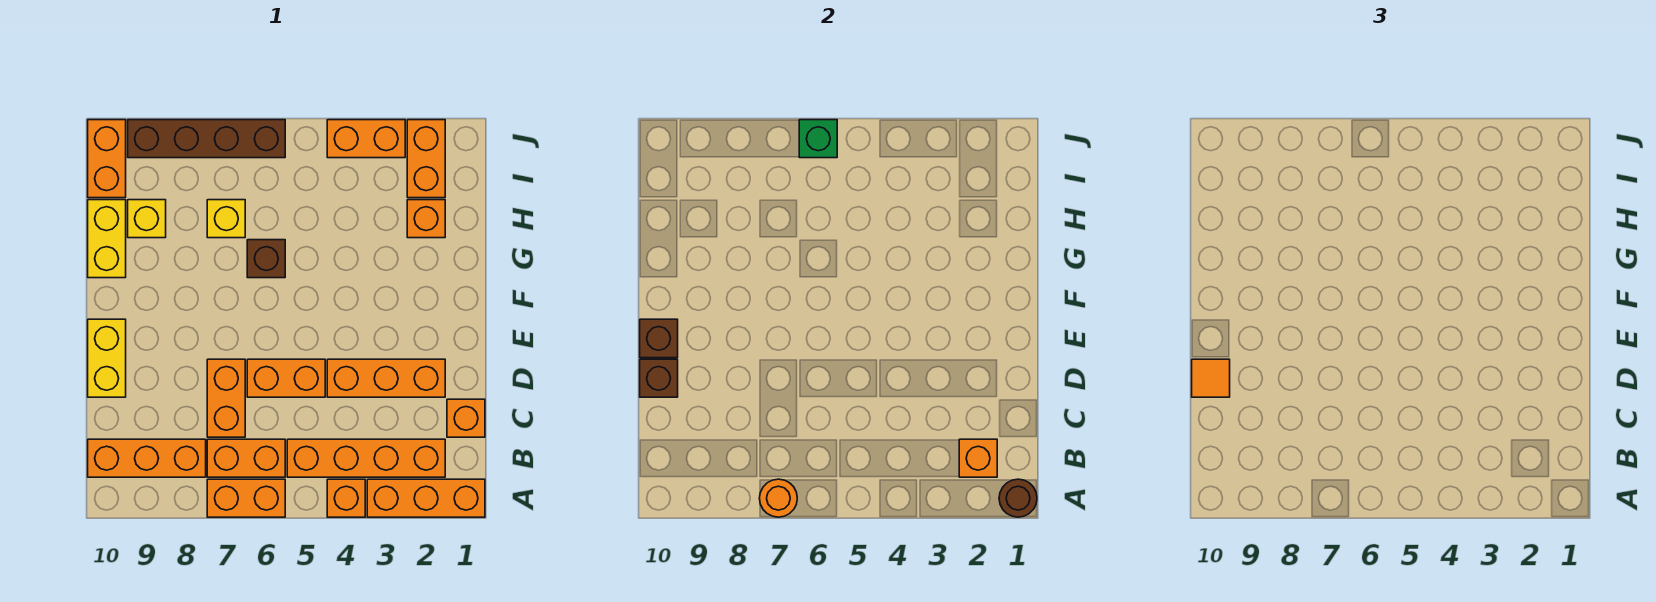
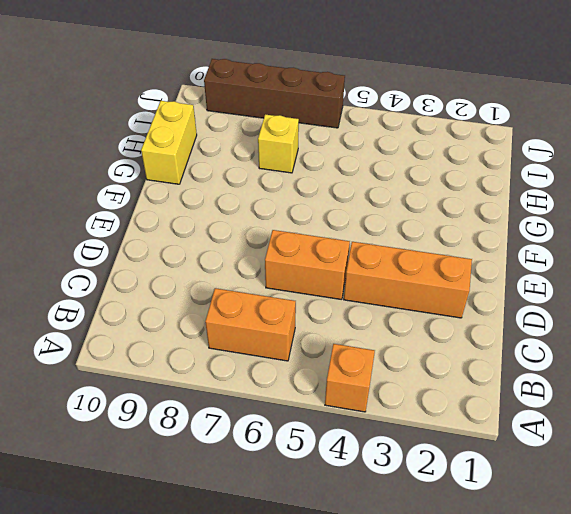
none -> orange brick A1:A3 level 1
none -> orange brick A6:A7 level 1
none -> orange brick B2:B5 level 1

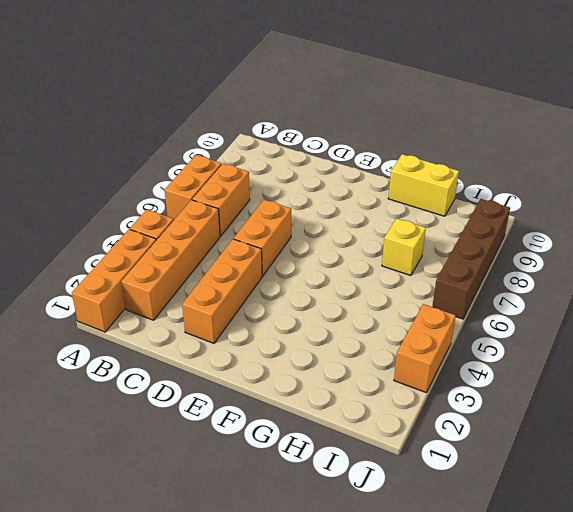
none -> orange brick B8:B10 level 1
none -> orange brick C1 level 1
none -> orange brick C7:D7 level 1

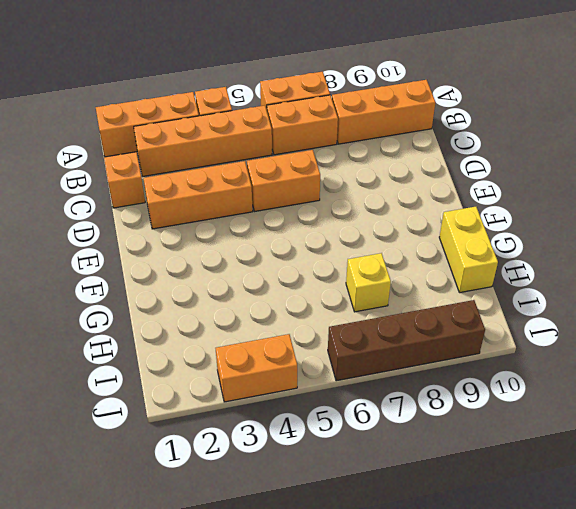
none -> orange brick C7:D7 level 1
none -> yellow brick D10:E10 level 1
none -> brown brick G6 level 1

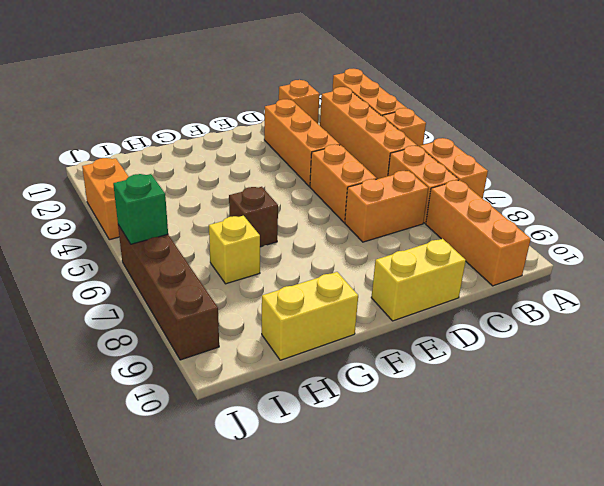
none -> orange brick H2 level 1
none -> yellow brick H9 level 1
none -> orange brick I2:J2 level 1

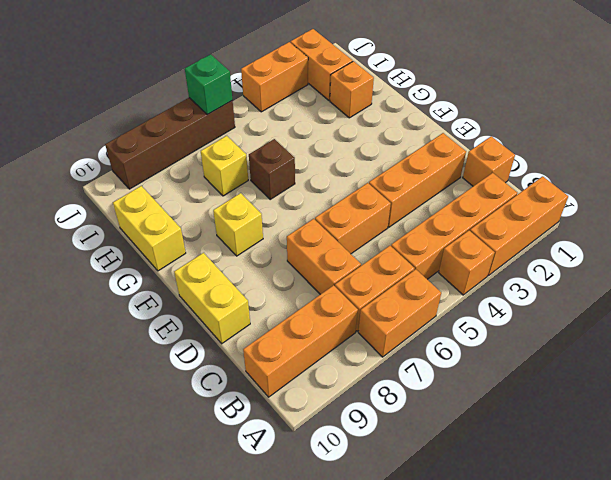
yellow brick F8 level 1 -> yellow brick H9 level 1
none -> orange brick I10:J10 level 1
none -> brown round brick A1 level 2
none -> orange round brick A7 level 2

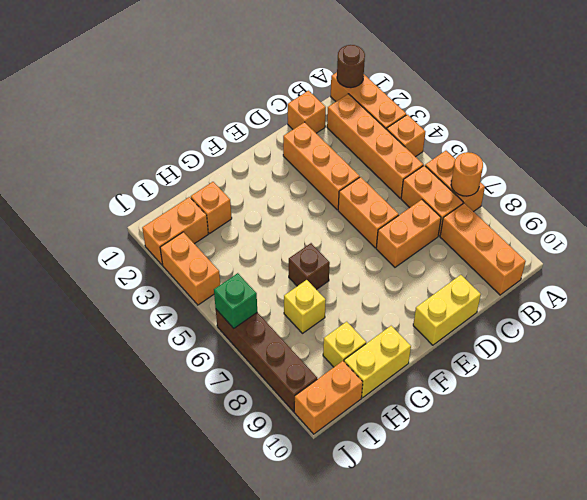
none -> orange brick B2 level 2
none -> brown brick D10 level 2
none -> brown brick E10 level 2

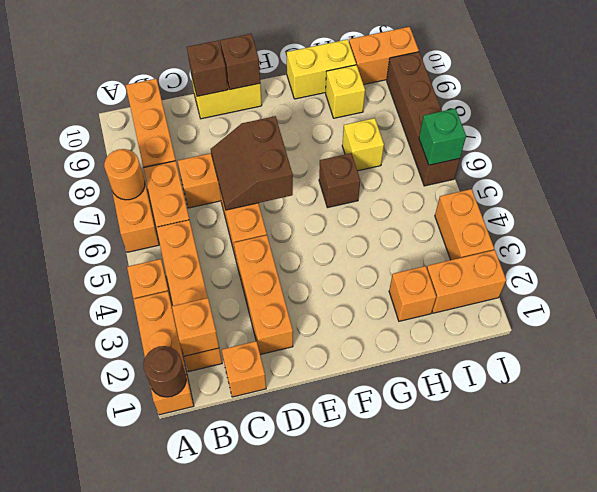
brown slope D6:E7 level 2 top E -> none
none -> orange tile D10 level 3

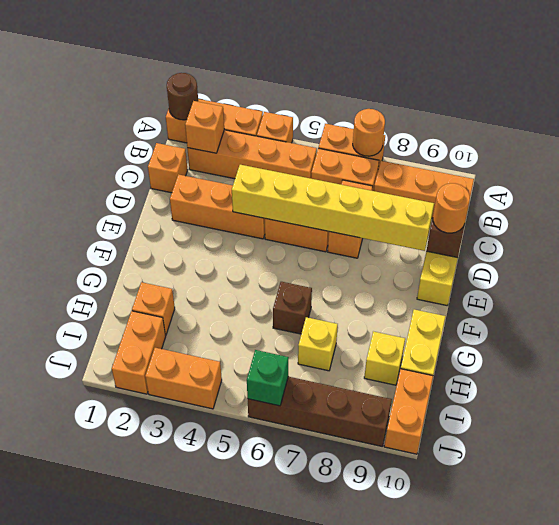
yellow brick D4:D9 level 2 -> none
orange round brick D10 level 3 -> orange tile D10 level 3
none -> brown brick E10 level 2

